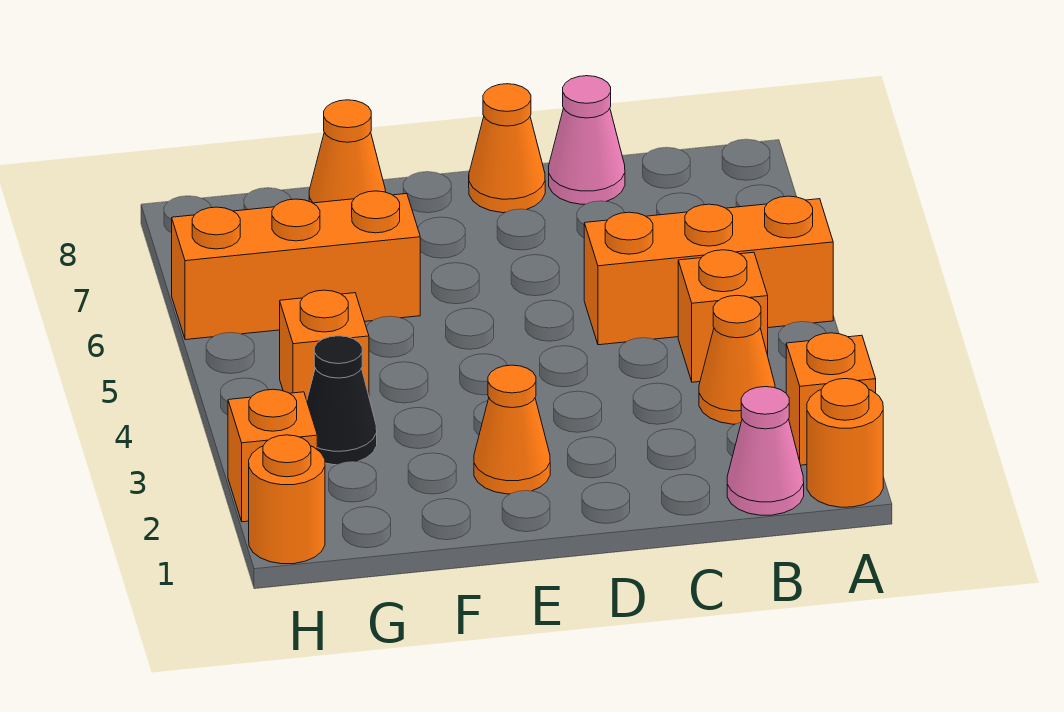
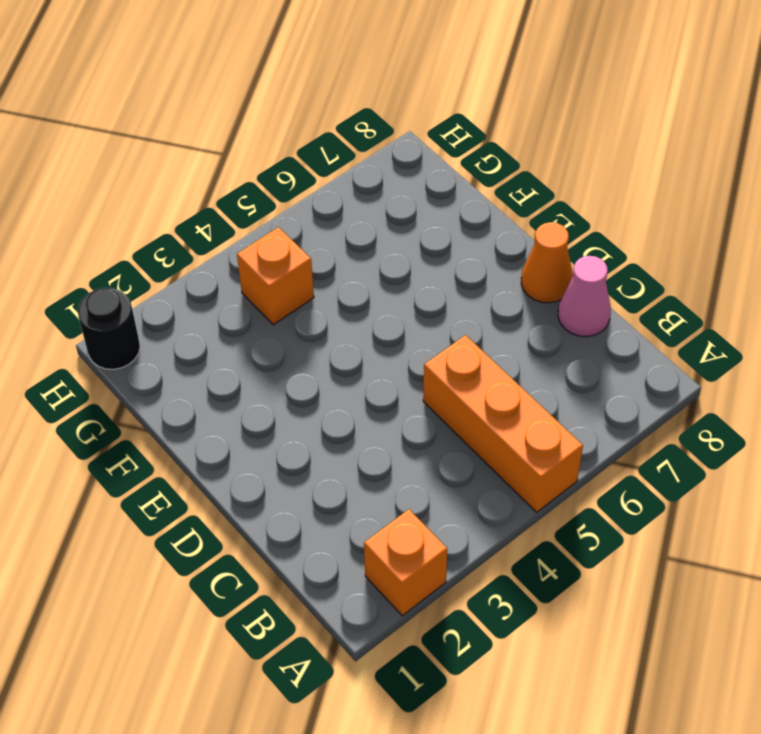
black round brick H1 level 1 -> orange round brick H1 level 1
none -> orange round brick A1 level 1
none -> pink cone B1 level 1
none -> orange cone B3 level 1

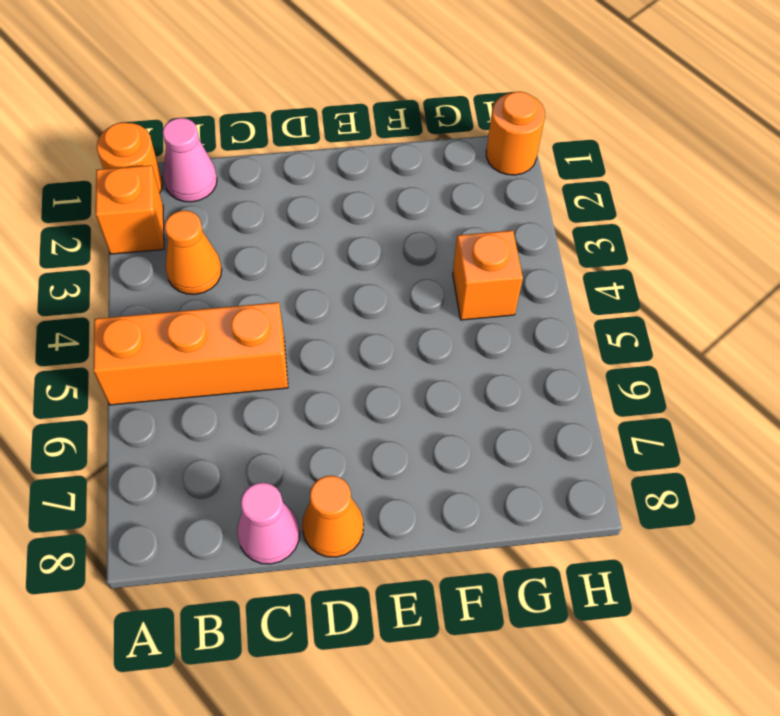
none -> orange brick B4 level 1
none -> orange cone E2 level 1
none -> orange brick F6:H6 level 1

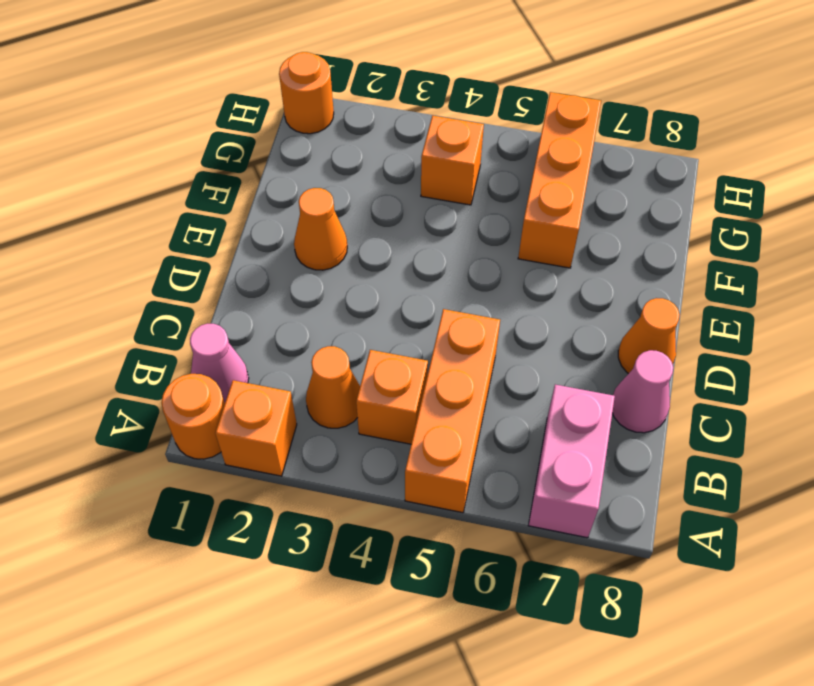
pink brick A7:B7 level 1 -> none
none -> orange cone F8 level 1
none -> black cone G3 level 1
none -> orange brick H2 level 1

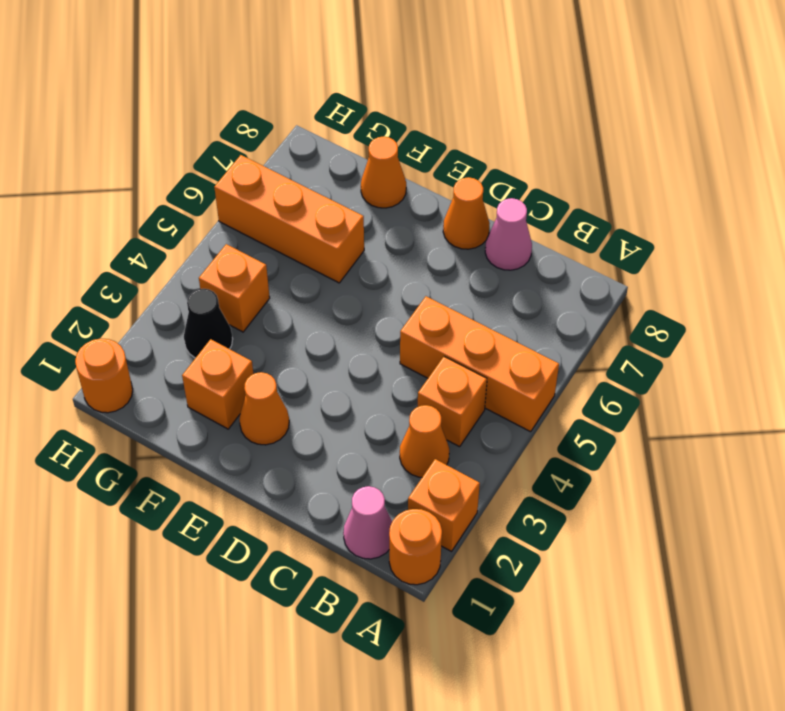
orange brick F2 level 1 -> orange brick H2 level 1

